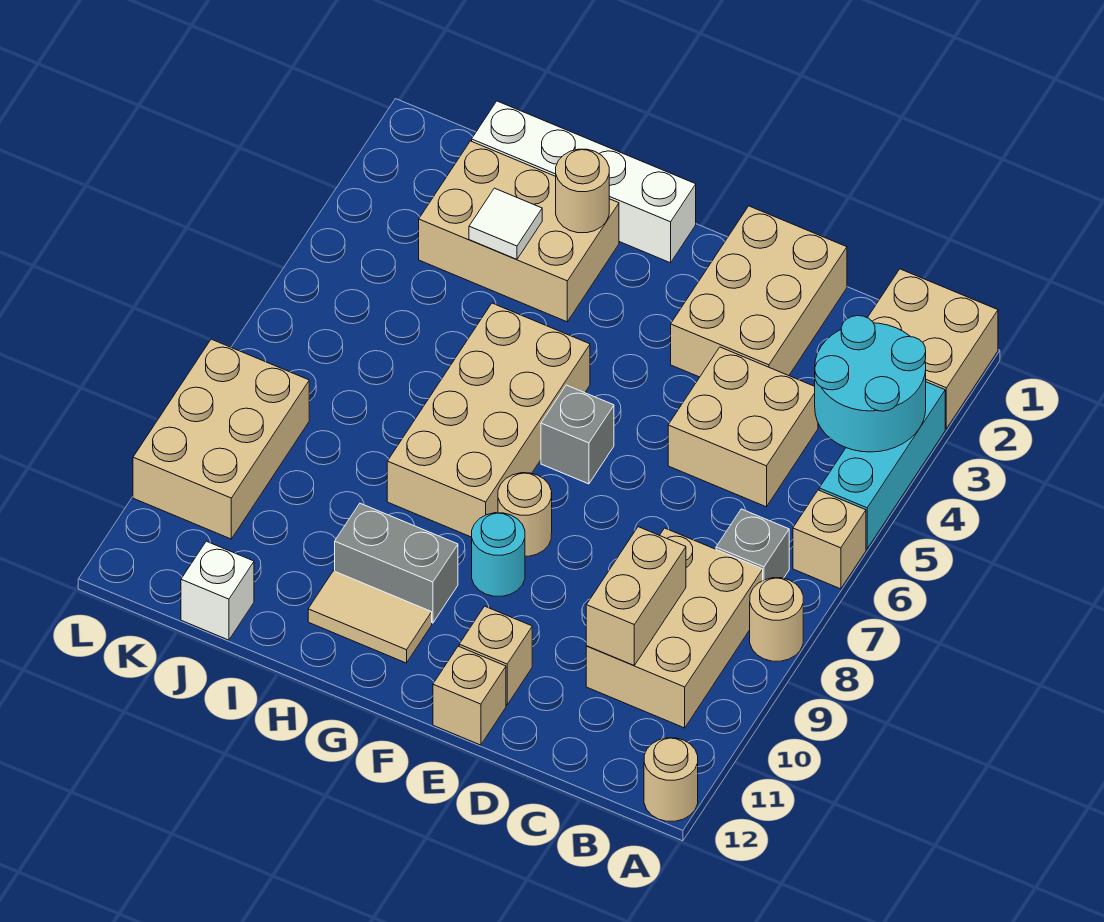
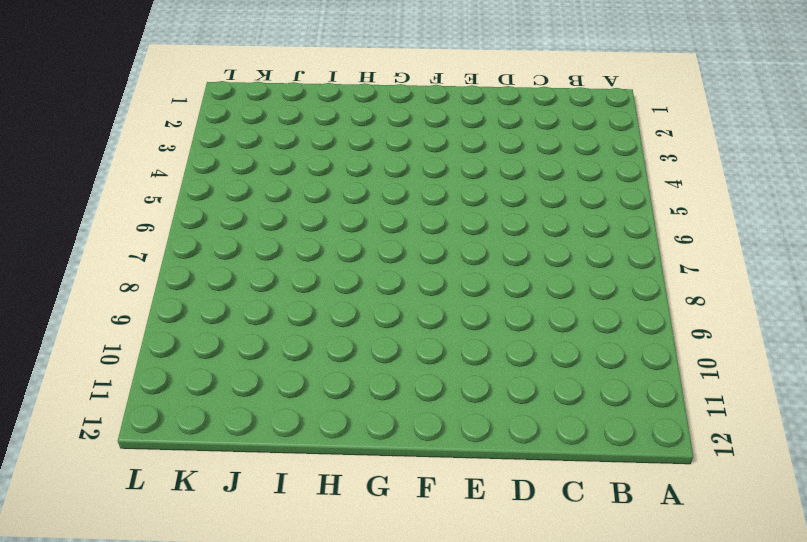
none -> tan brick A1:B2 level 1
none -> cyan brick A3:A5 level 1
none -> tan brick A6 level 1

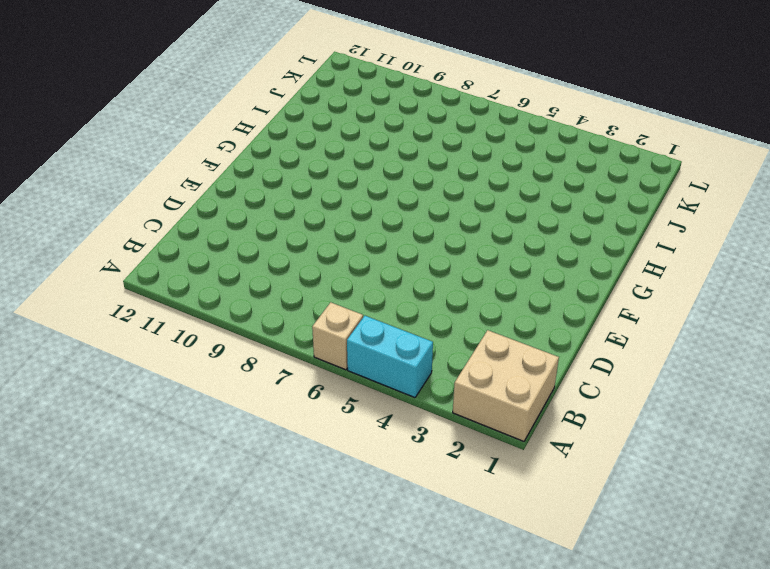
cyan brick A4:A5 level 1 -> cyan brick A3:A5 level 1
none -> tan round brick A8 level 1
none -> tan round brick A12 level 1
none -> grey brick B7 level 1

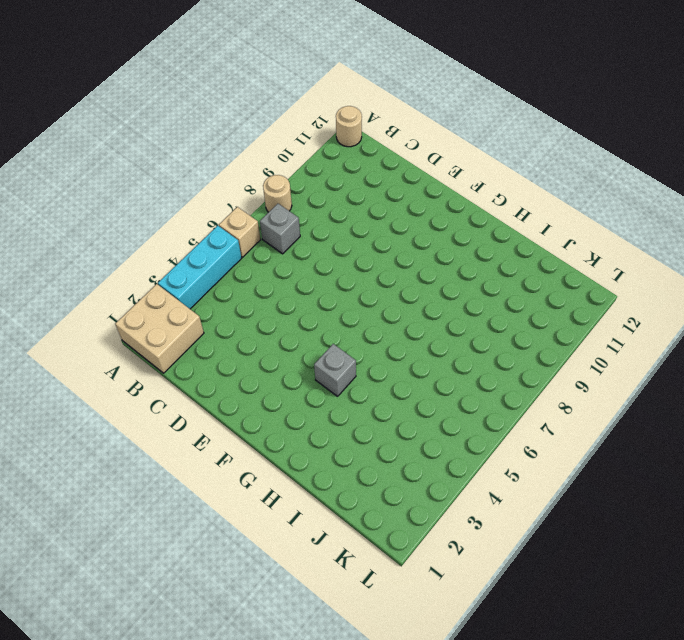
grey brick G4 level 1 -> grey brick F6 level 1
none -> tan brick B8:C10 level 1
none -> tan brick C4:D5 level 1
none -> tan brick D1:E3 level 1

